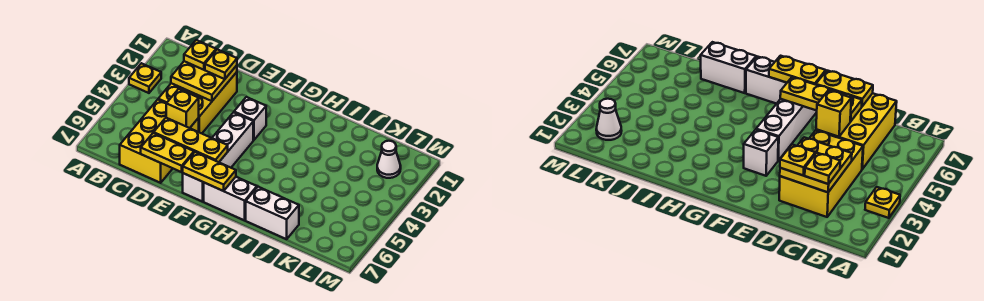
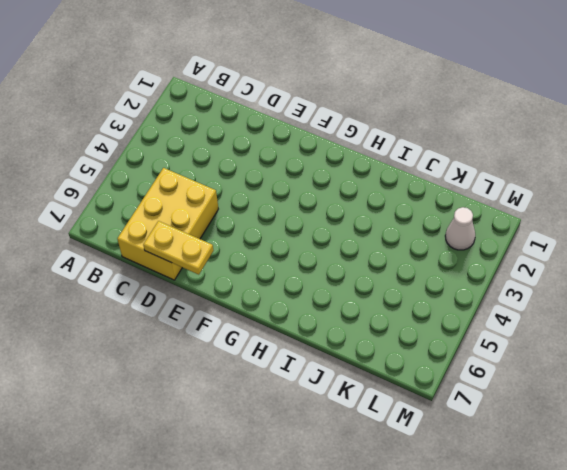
none -> yellow plate A3 level 1
none -> yellow brick C2:D4 level 1
none -> white brick F3 level 1

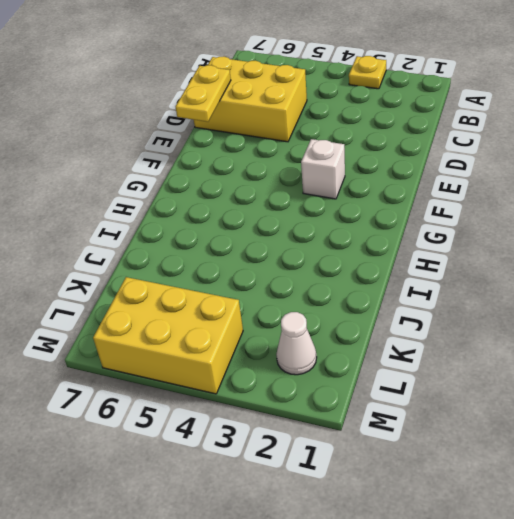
yellow brick L4:M6 level 1 -> yellow brick C2:D4 level 1
none -> white brick F4:F7 level 1
none -> white brick G7:H7 level 1
none -> white brick I7:J7 level 1

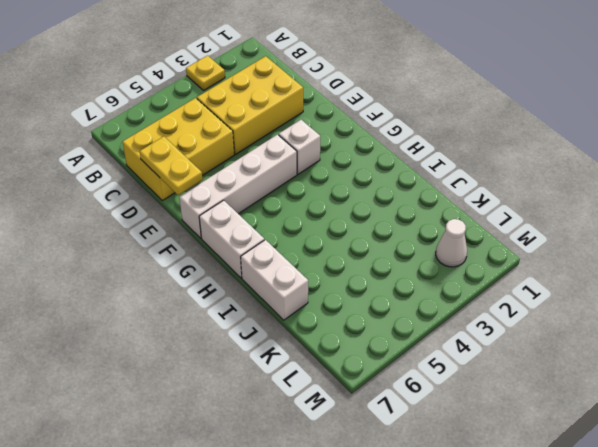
none -> yellow plate C2:D3 level 2
none -> yellow brick D5 level 2
none -> yellow plate D6:F6 level 2

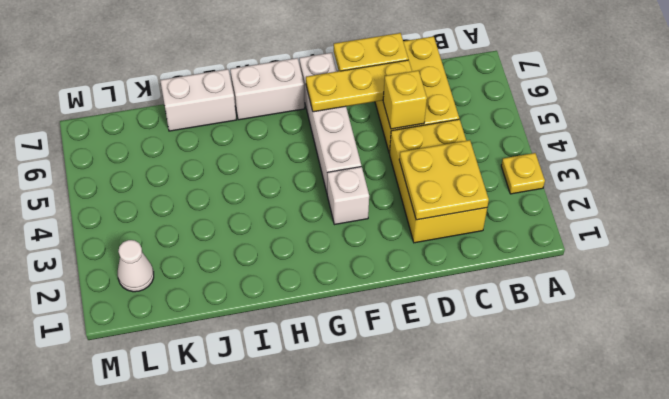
none -> yellow plate F7:G7 level 2
none -> yellow plate C2 level 3
none -> yellow plate D2 level 3

